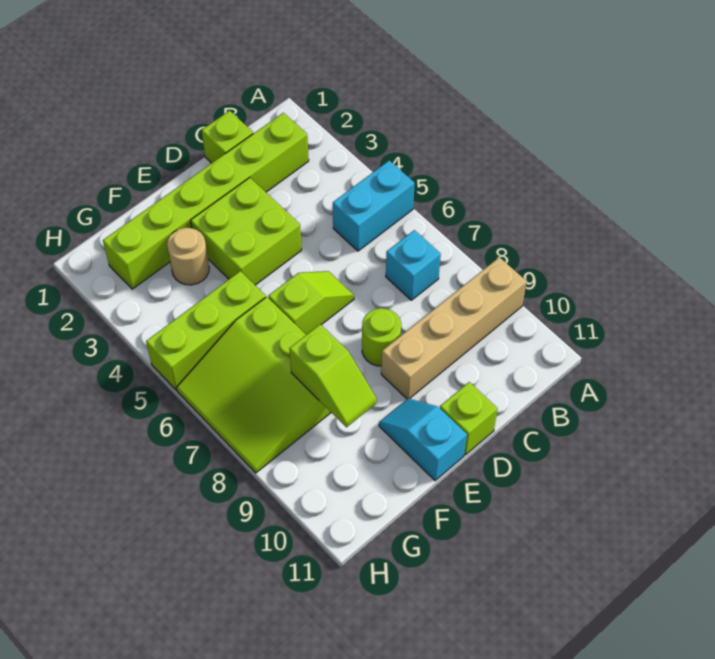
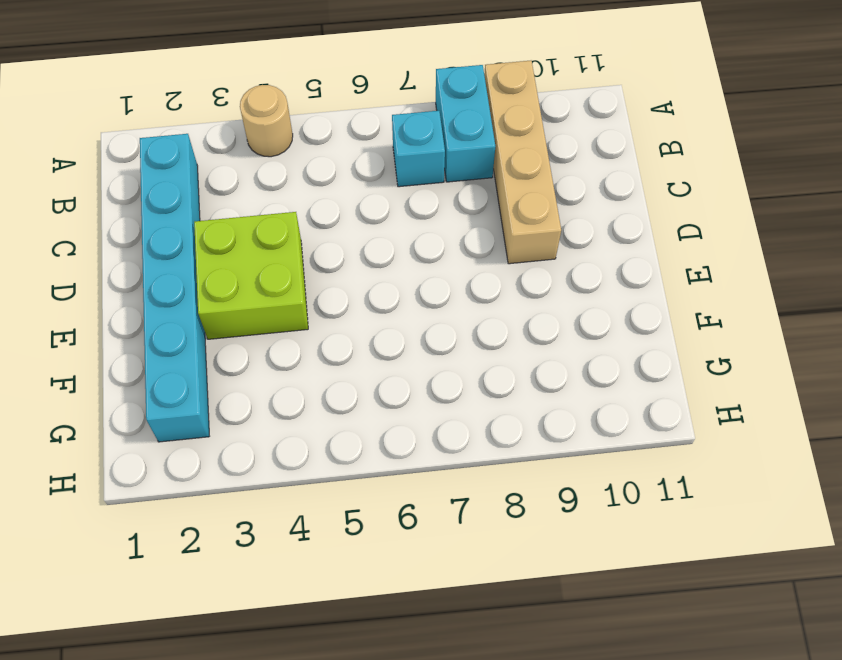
tan round brick A4 level 1 -> tan round brick F3 level 1
cyan brick A8:B8 level 1 -> cyan brick A5:B5 level 1
cyan brick B2:G2 level 1 -> lime brick B2:G2 level 1
none -> lime brick C1 level 1
none -> lime slope D6:E6 level 1 top E
none -> lime round brick D8 level 1

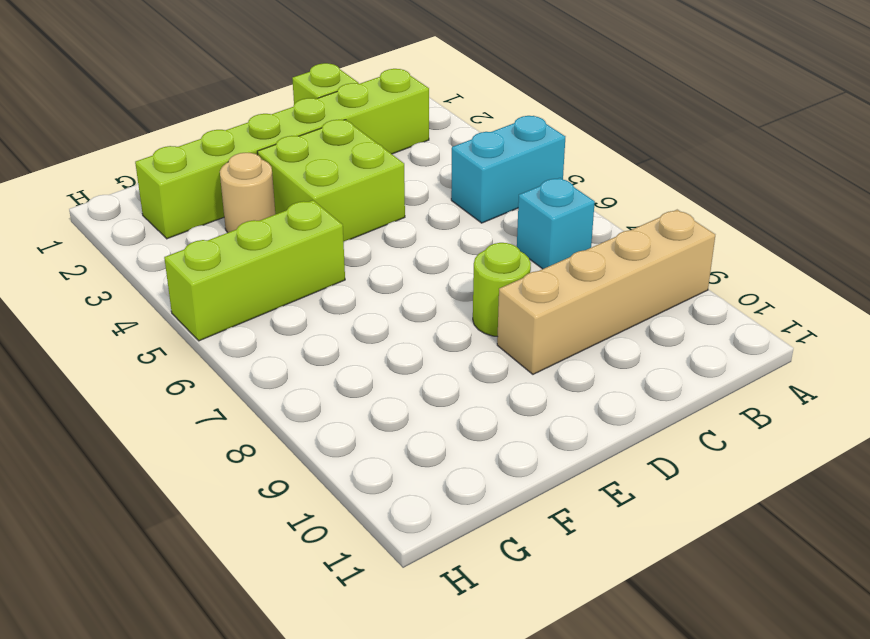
none -> lime slope D6:E6 level 1 top E
none -> lime brick D11 level 1
none -> cyan slope E10:E11 level 1 top 11

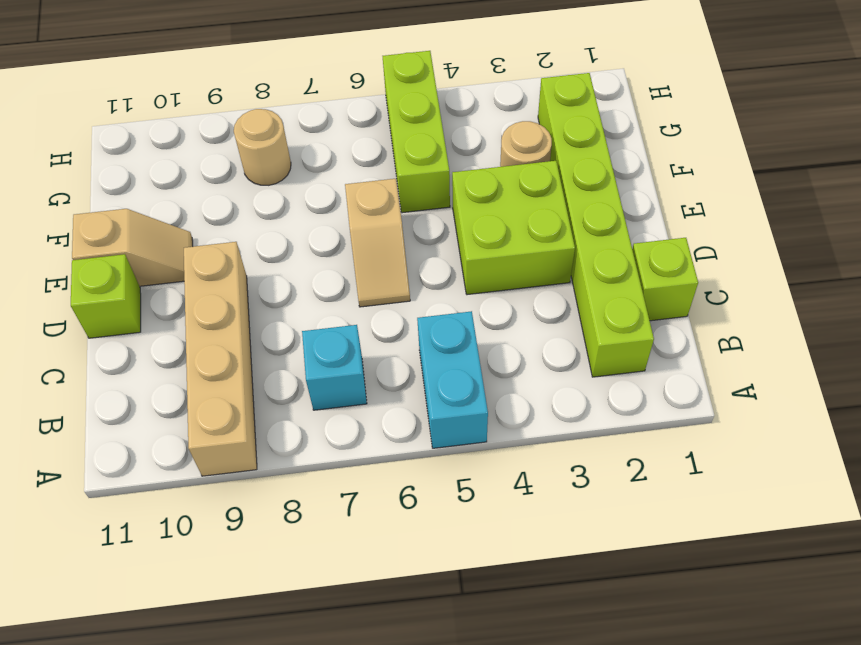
tan slope D6:E6 level 1 top E -> lime slope D6:E6 level 1 top E
tan slope E10:E11 level 1 top 11 -> cyan slope E10:E11 level 1 top 11
tan round brick G8 level 1 -> lime slope F6:H8 level 1 top F
none -> lime round brick D8 level 1
none -> lime slope F8:F9 level 2 top 8

